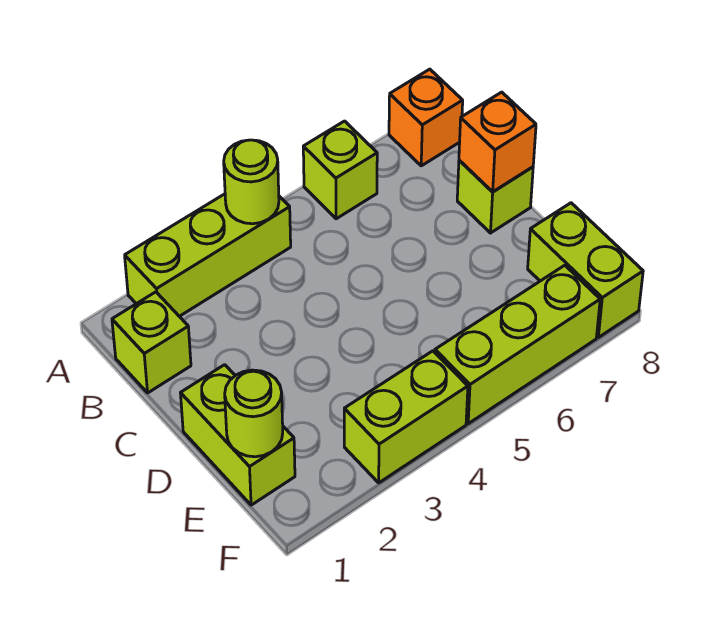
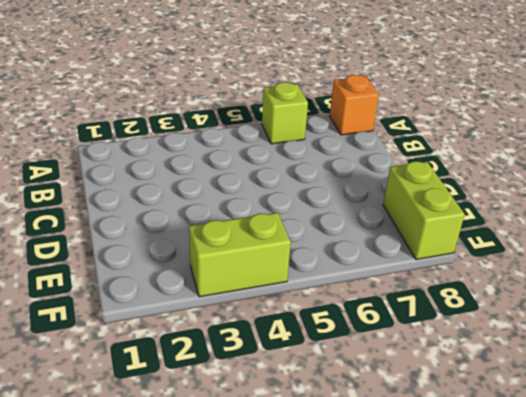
none -> lime brick A2:A4 level 1
none -> lime brick B1 level 1
none -> lime brick C8 level 1

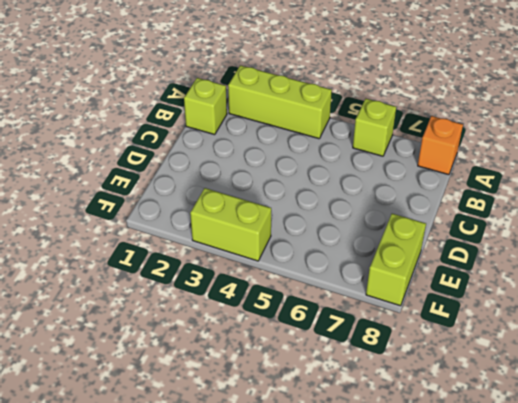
none -> lime brick C8 level 1
none -> lime brick D1:E1 level 1
none -> lime brick F5:F7 level 1

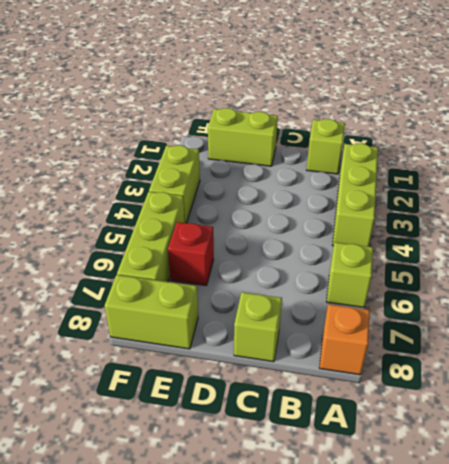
red brick E6 level 1 -> none
none -> lime round brick A4 level 2
none -> orange brick C8 level 2
none -> lime round brick E1 level 2

